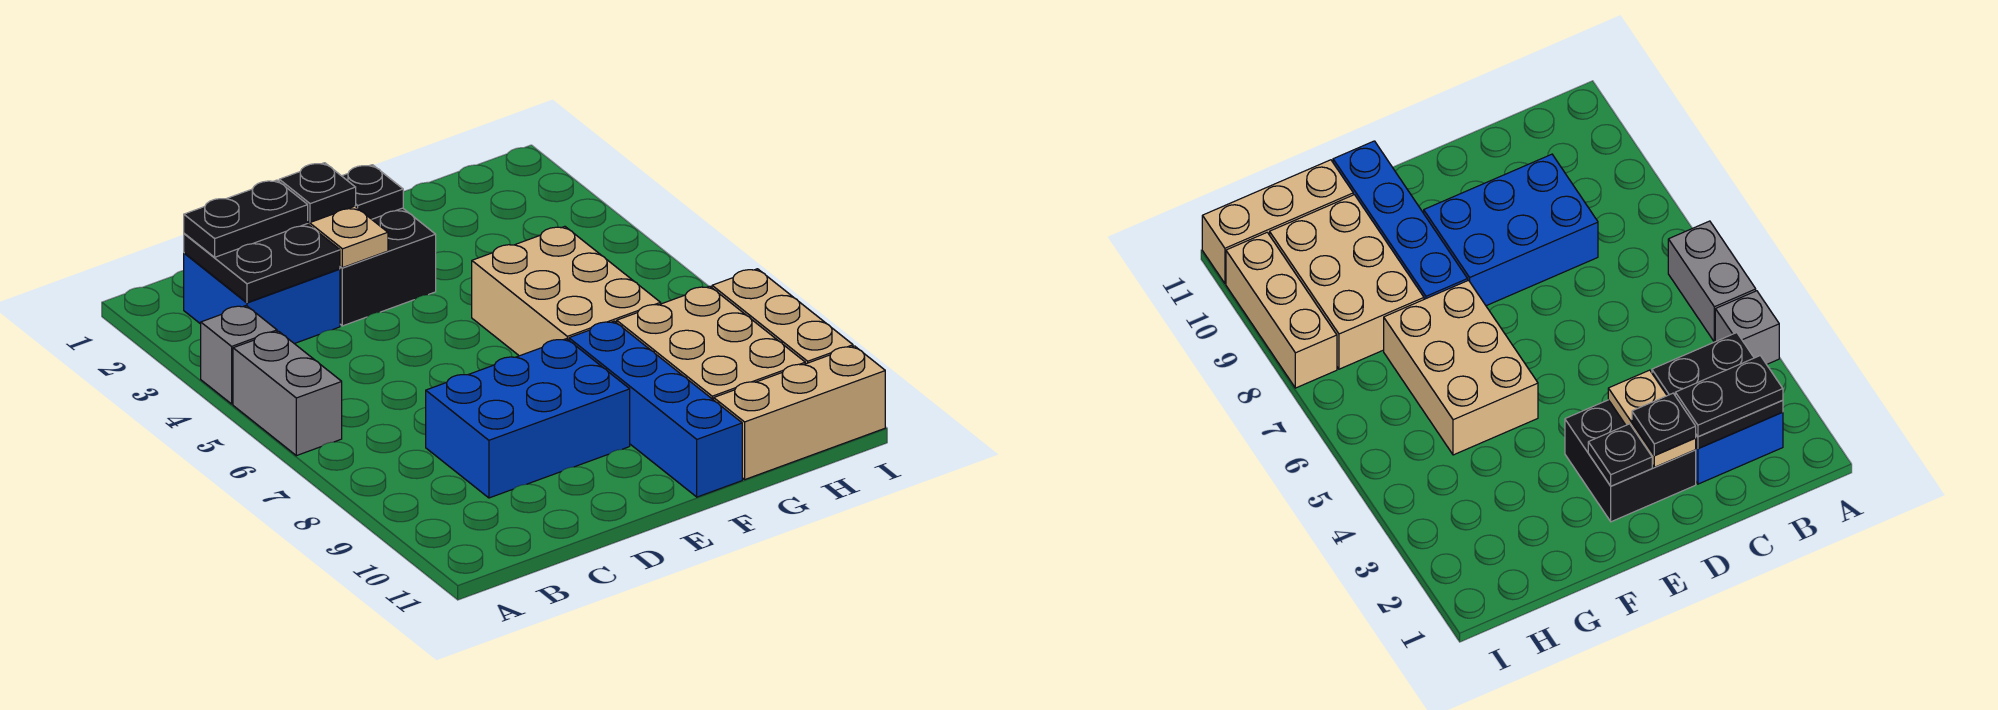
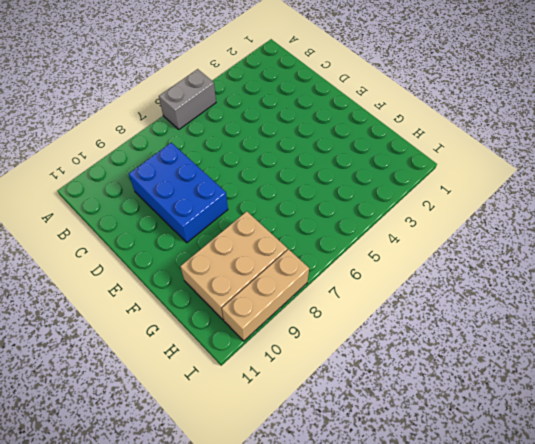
none -> grey brick A4 level 1
none -> blue brick B2:C3 level 1
none -> black brick D2:E3 level 1

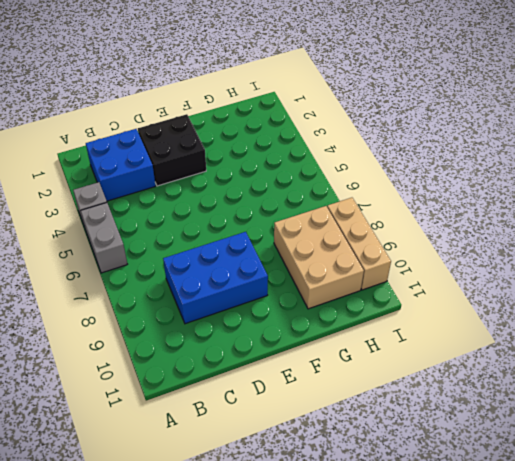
none -> tan brick F5:G7 level 1
none -> blue brick F8:F11 level 1
none -> tan brick G11:I11 level 1

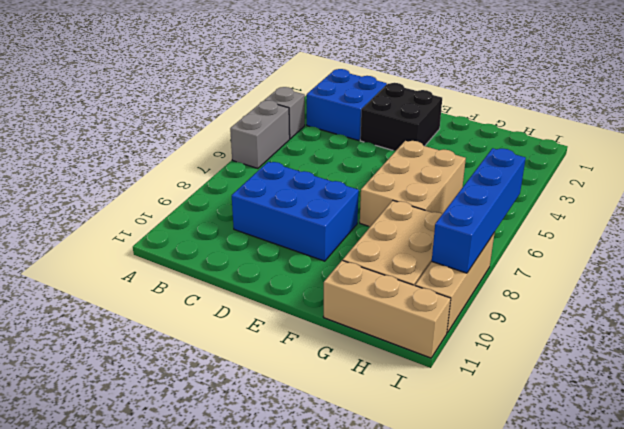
blue brick I6:I9 level 2 -> blue brick F8:F11 level 1
none -> black plate B2:C3 level 2
none -> tan plate D2:D3 level 2
none -> black plate E2 level 2

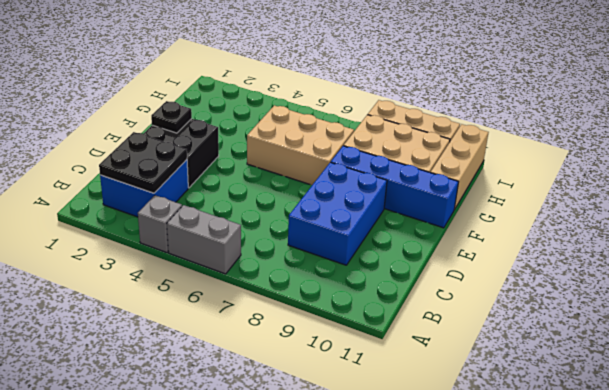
none -> tan plate D2:D3 level 2
none -> black plate B2:C2 level 3
none -> black plate D2 level 3

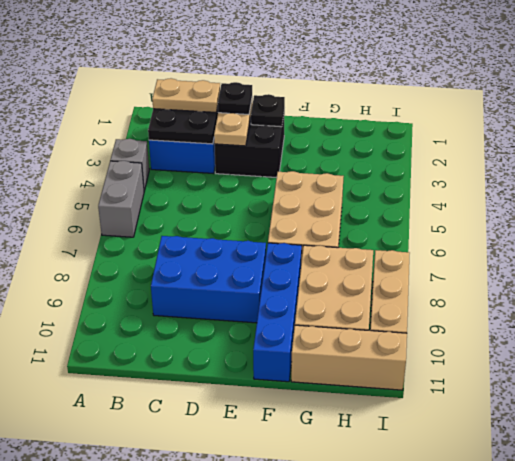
tan plate B2:C2 level 3 -> black plate B2:C2 level 3

